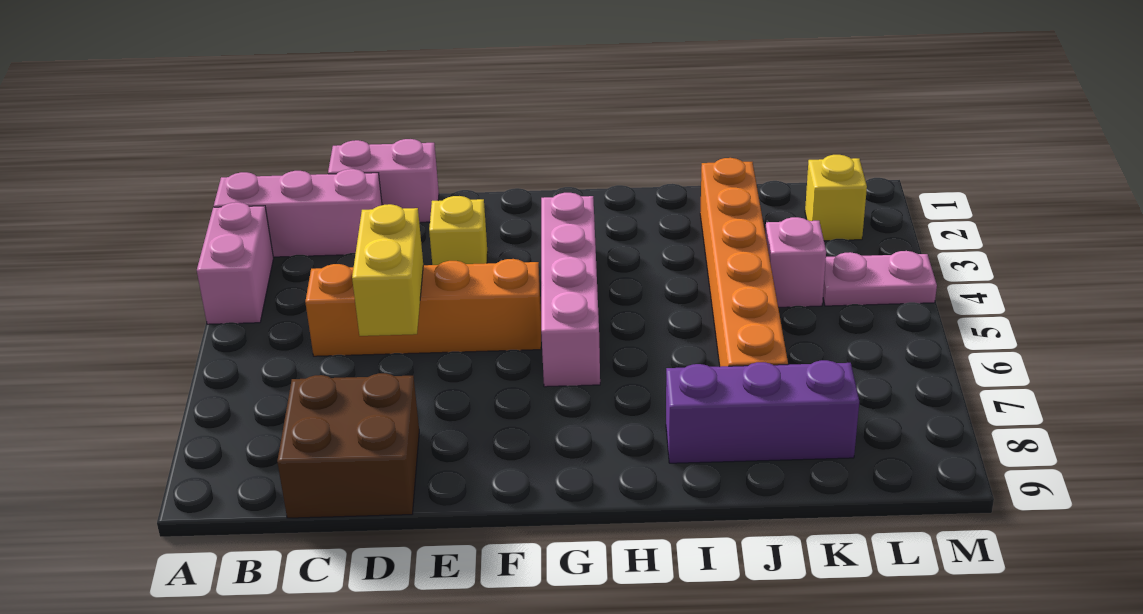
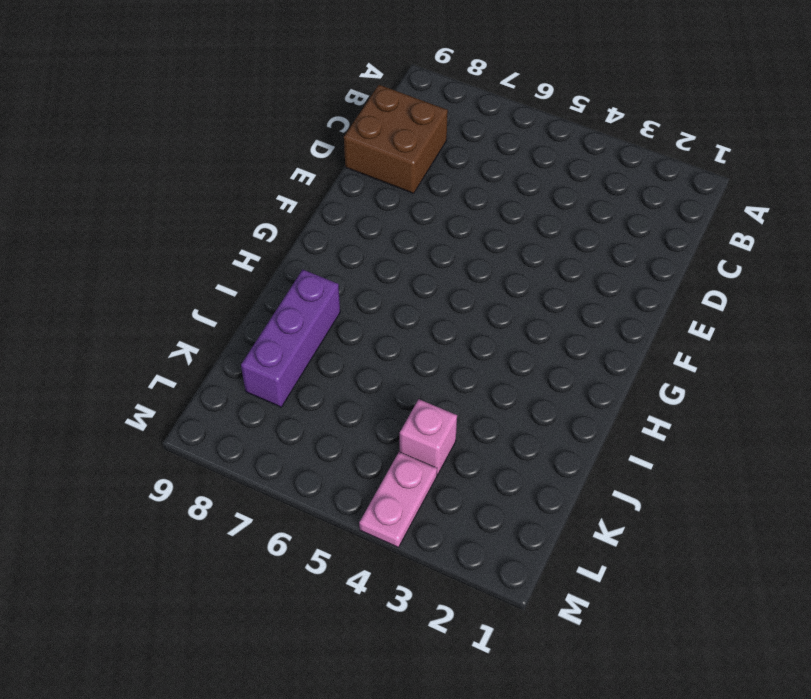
none -> pink brick A2:C2 level 1
none -> pink brick A3:A4 level 1
none -> pink brick C1:D1 level 1

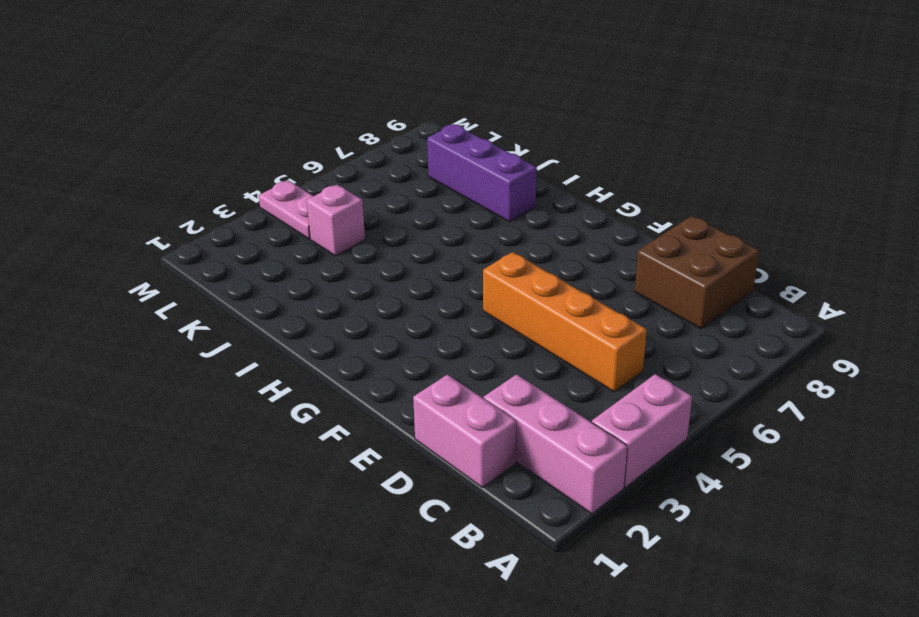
none -> yellow brick E3 level 1
none -> pink brick G3:G6 level 1
none -> orange brick J2:J7 level 1

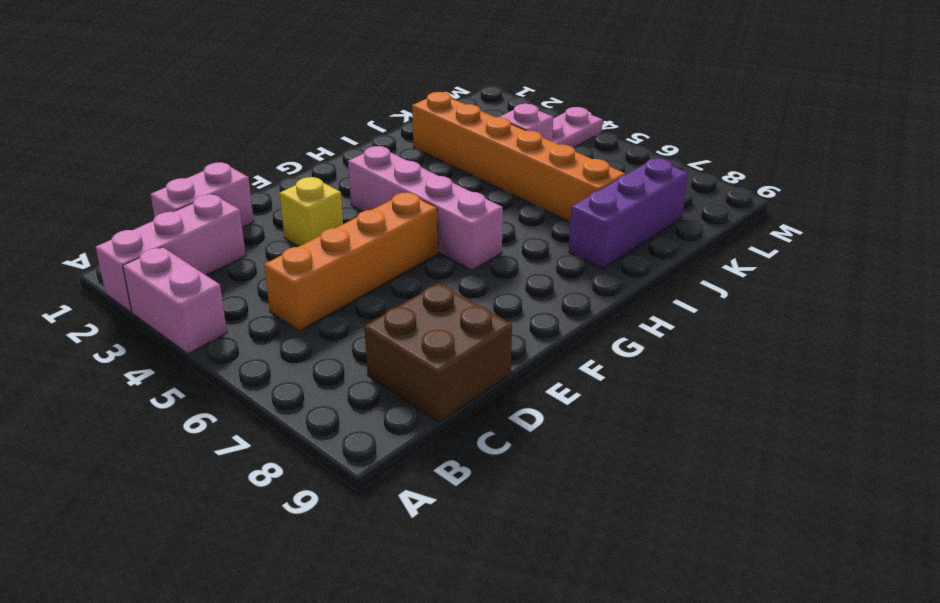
none -> yellow brick L2 level 1
none -> yellow brick D5:D6 level 2

